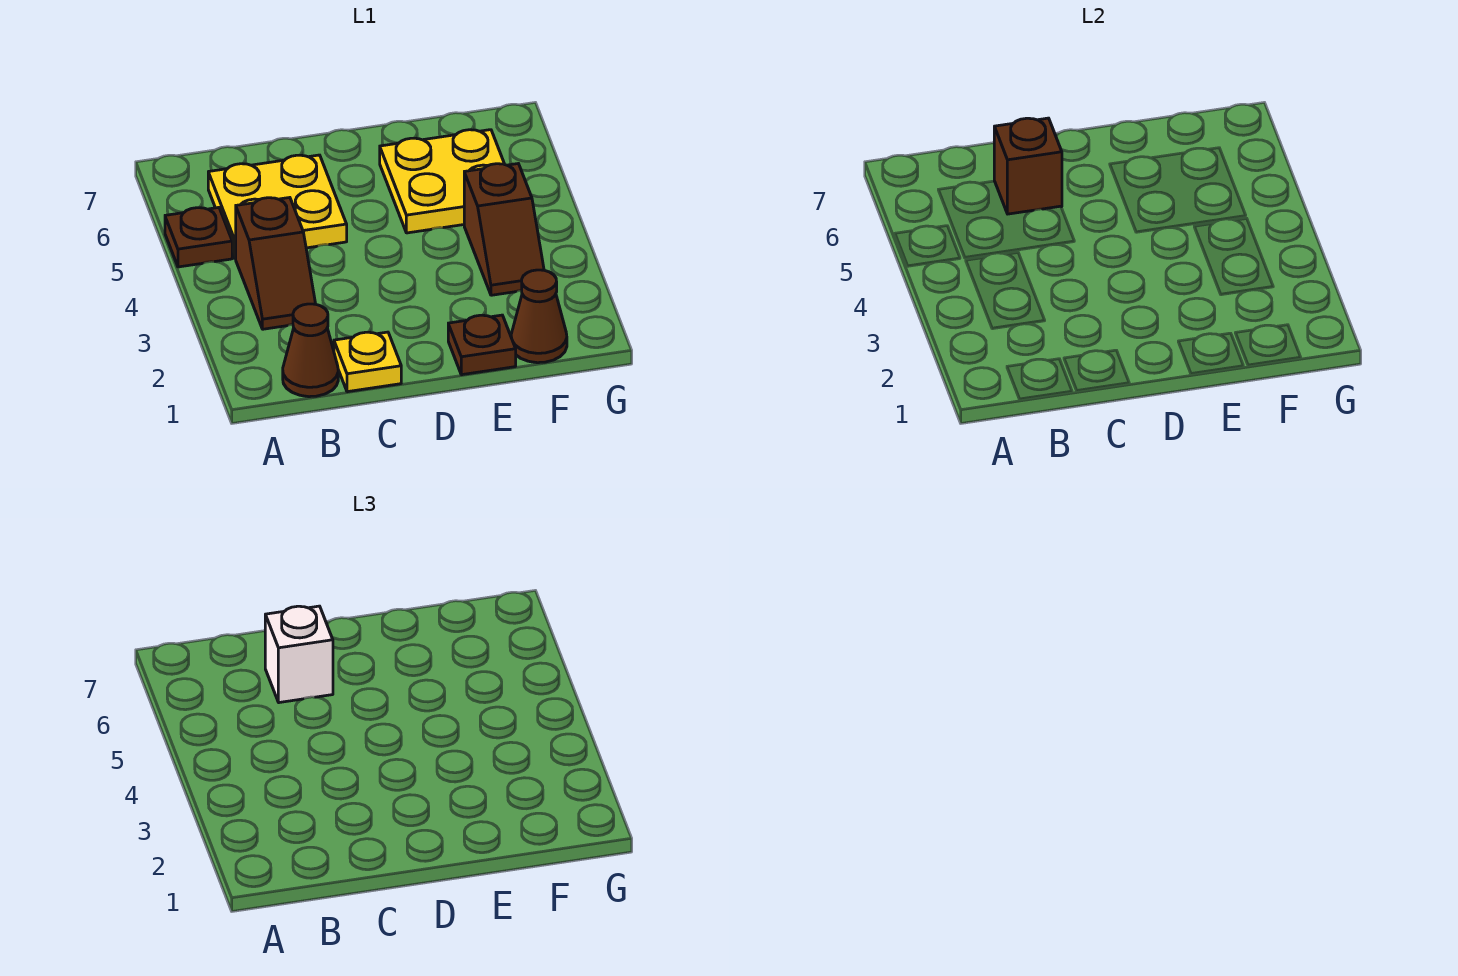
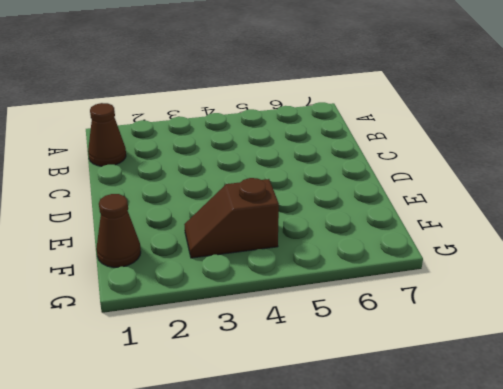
none -> brown plate A5 level 1
none -> brown slope B3:B4 level 1 top 4

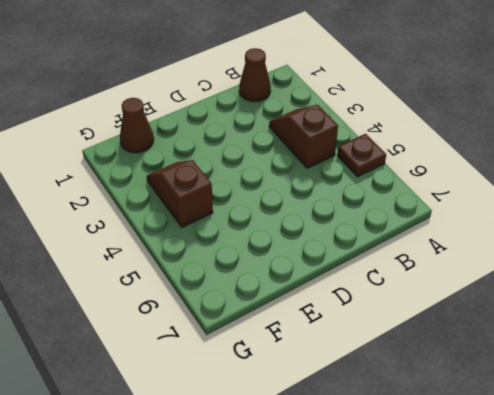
none -> yellow plate B5:C6 level 1
none -> yellow plate C1 level 1

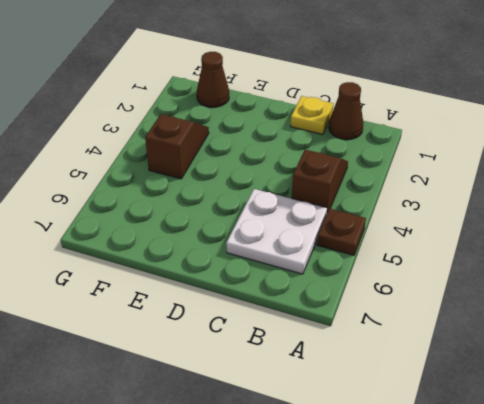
white plate B5:C6 level 1 -> yellow plate B5:C6 level 1
none -> brown plate E1 level 1
none -> yellow plate E5:F6 level 1

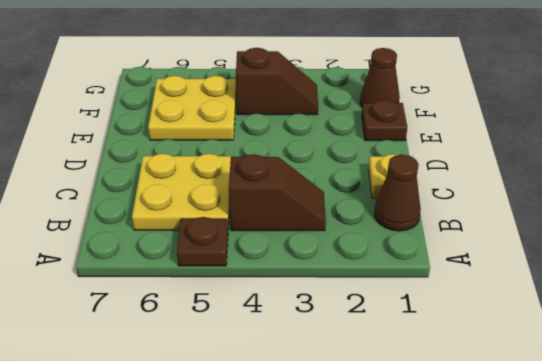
none -> brown brick C6 level 2
none -> white brick C6 level 3

